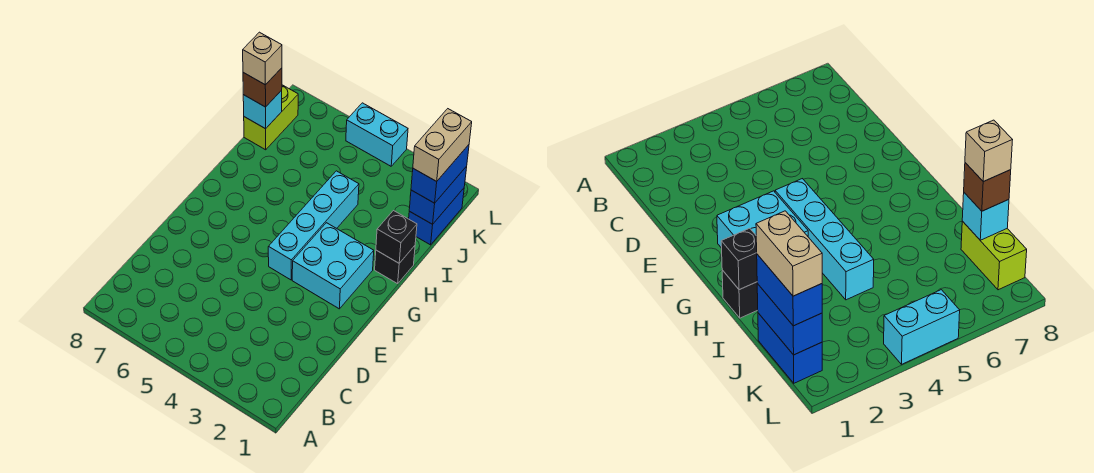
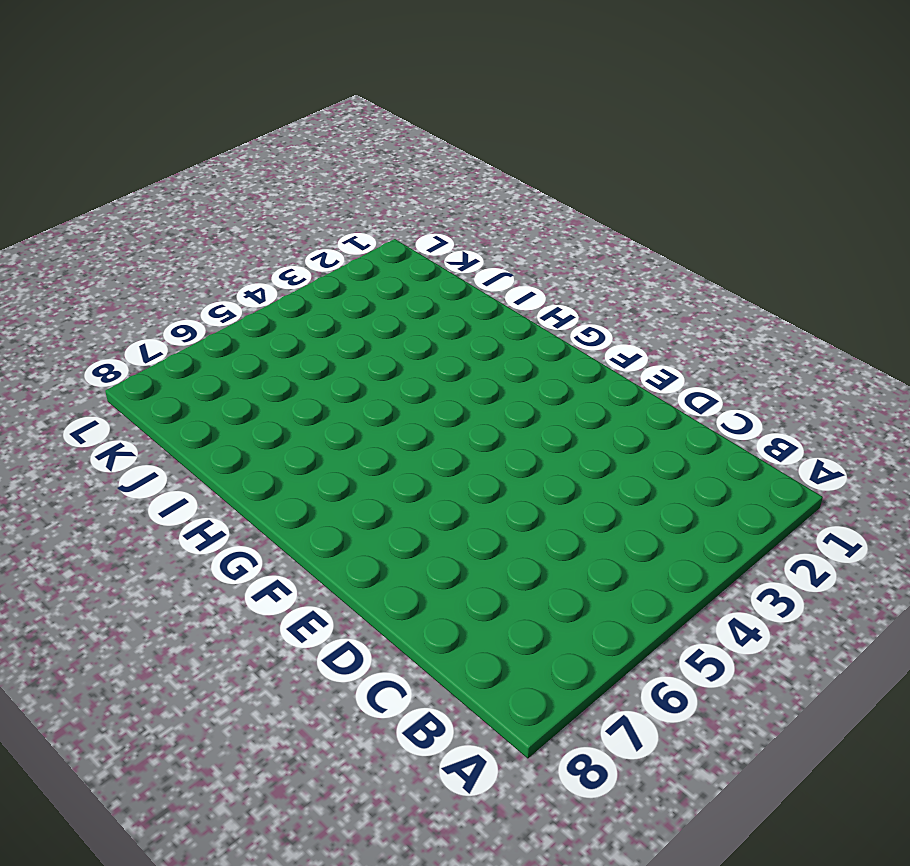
none -> cyan brick F2:G3 level 1
none -> cyan brick F4:I4 level 1
none -> black brick H1 level 1

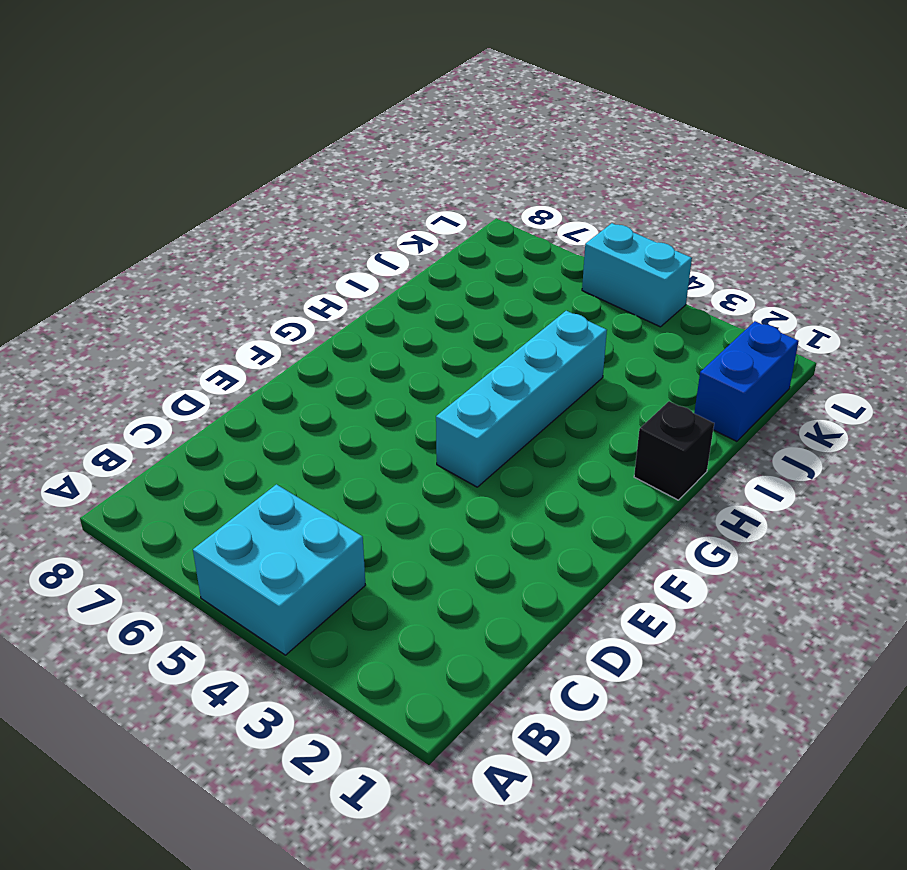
cyan brick A4:B5 level 1 -> cyan brick F2:G3 level 1
none -> lime brick J8:K8 level 1
none -> black brick H1 level 2
none -> blue brick J1:K1 level 2

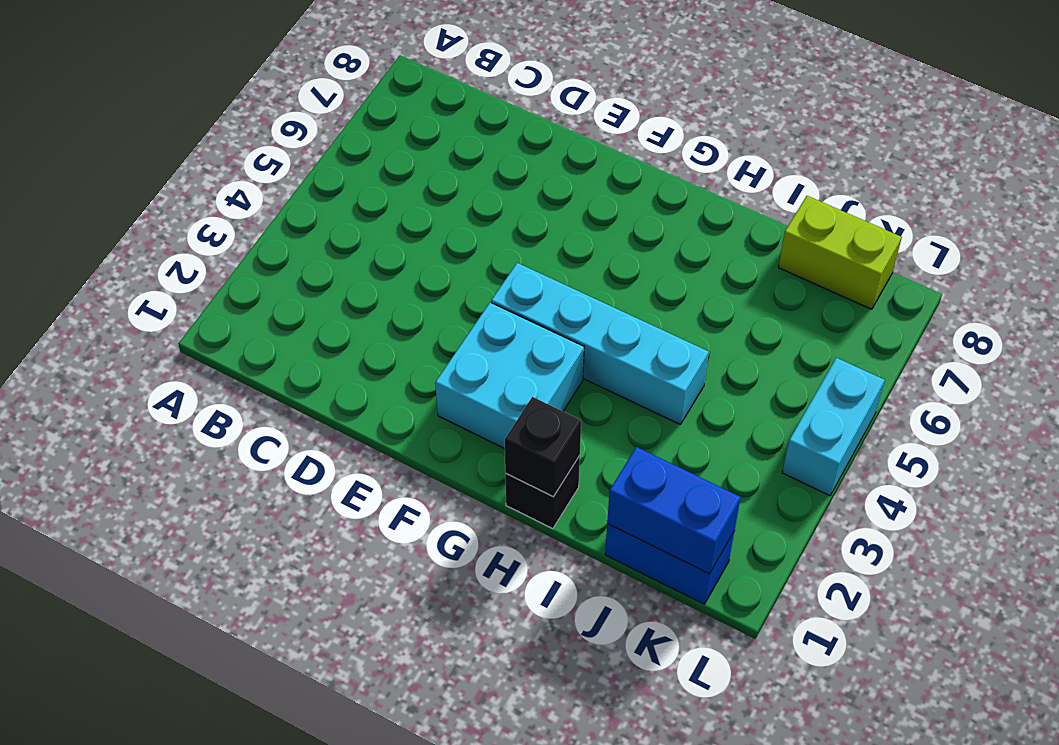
none -> cyan brick J8 level 2
none -> blue brick J1:K1 level 3
none -> brown brick J8 level 3

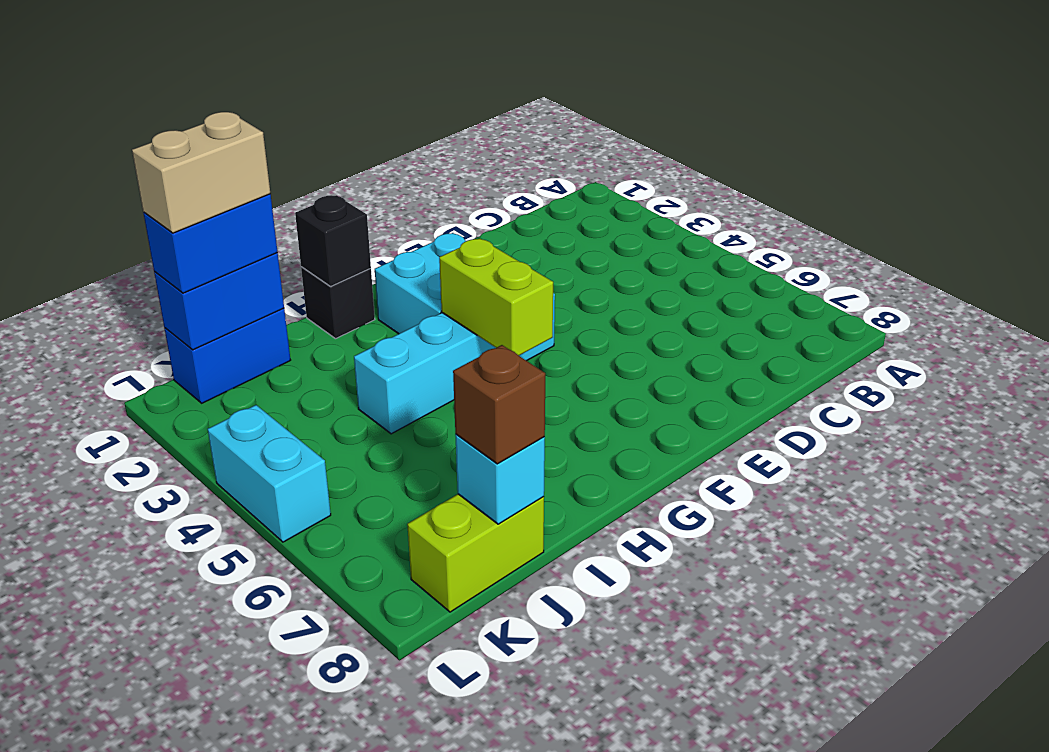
lime brick G4:G5 level 2 -> none
none -> tan brick J8 level 4

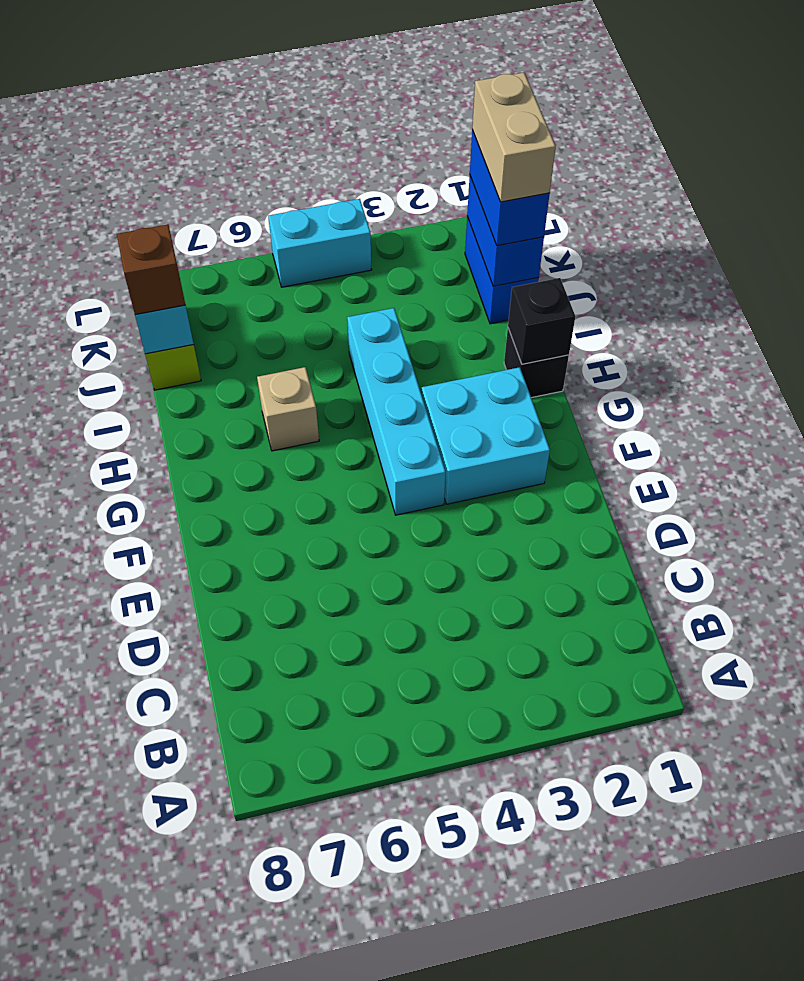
tan brick H6 level 1 -> tan brick J8 level 4

